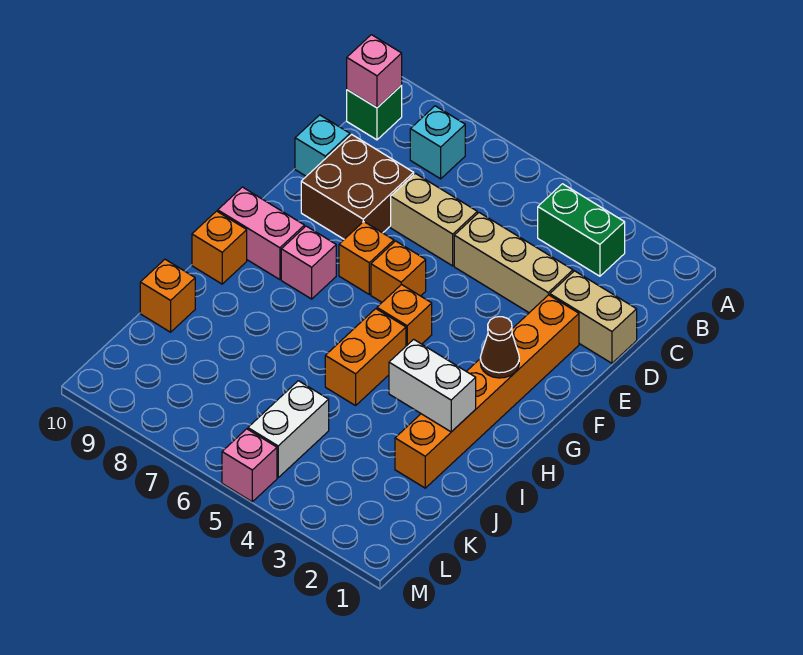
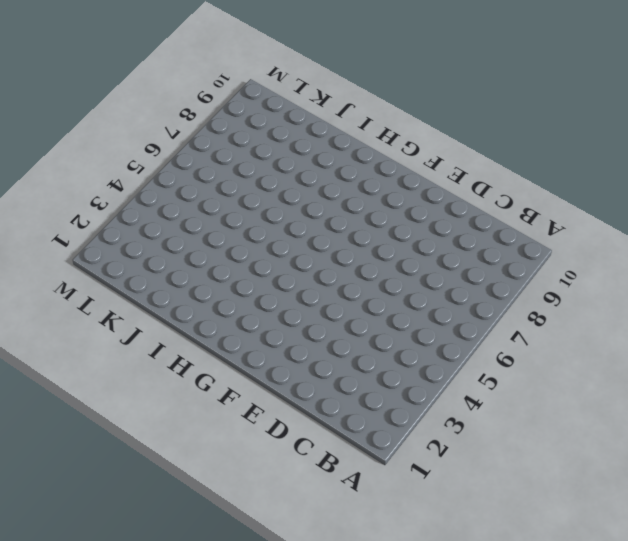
none -> green brick B3:B4 level 1
none -> cyan brick B8 level 1
none -> green brick B10 level 1

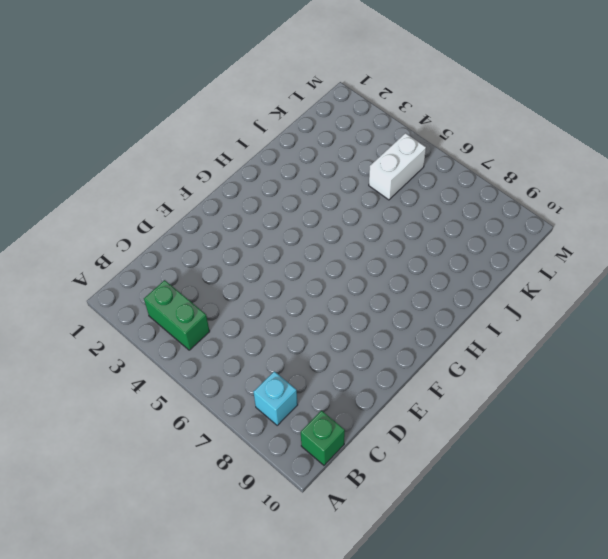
none -> tan brick D1:D2 level 1
none -> tan brick D3:D5 level 1
none -> tan brick D6:D7 level 1

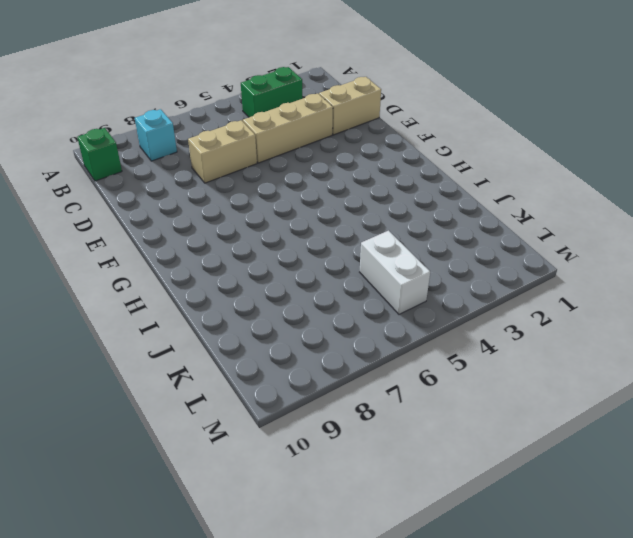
none -> brown brick D8:E9 level 1
none -> cyan brick D10 level 1
none -> orange brick E2:J2 level 1

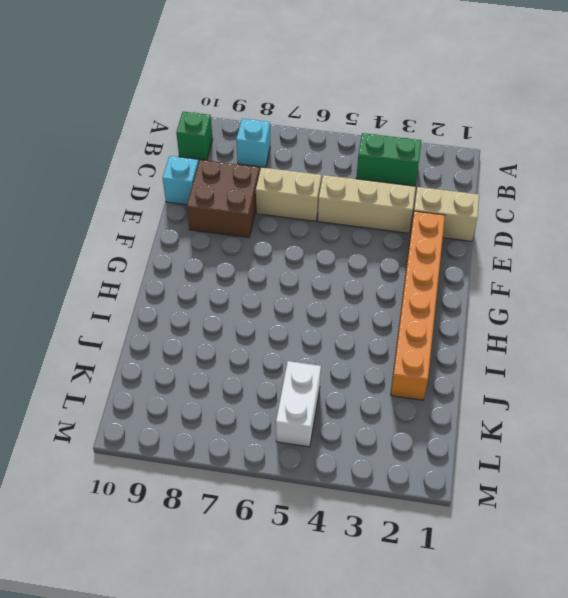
none -> orange brick F6 level 1
none -> orange brick F7 level 1
none -> orange brick G5 level 1

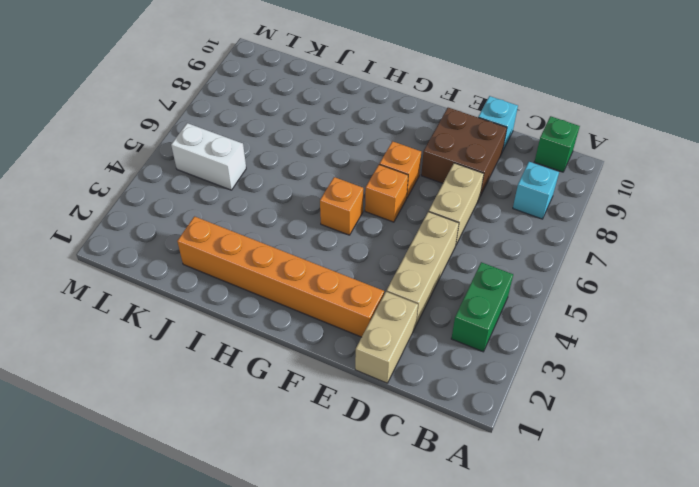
none -> pink brick G8 level 1
none -> pink brick G9:G10 level 1
none -> orange brick H5:I5 level 1

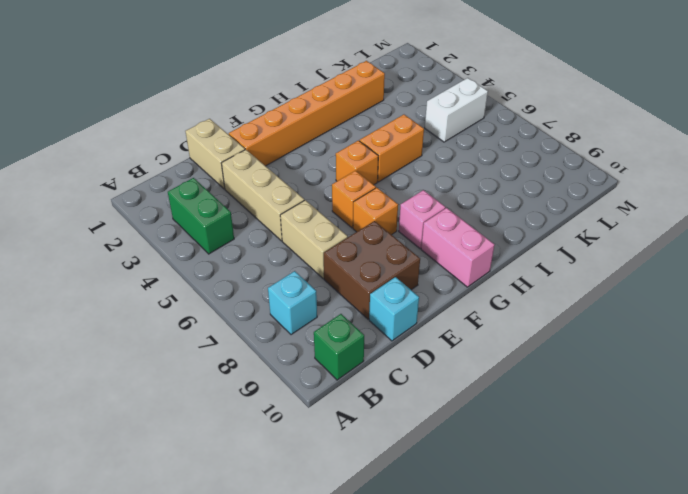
none -> orange brick H10 level 1
none -> orange brick J10 level 1
none -> pink brick M5 level 1

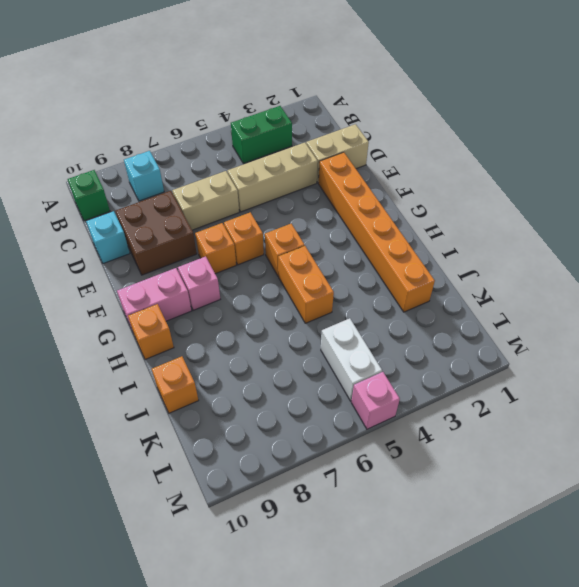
none -> pink brick B10 level 2
none -> brown cone G2 level 2
none -> white brick I2:I3 level 2

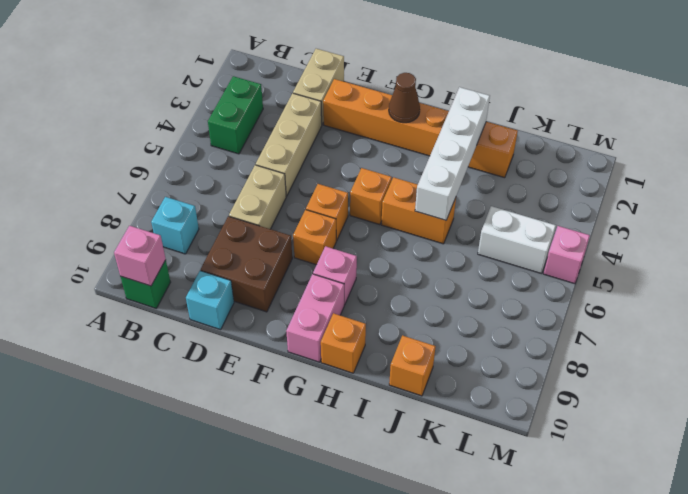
white brick I2:I5 level 2 -> white brick I2:I3 level 2

